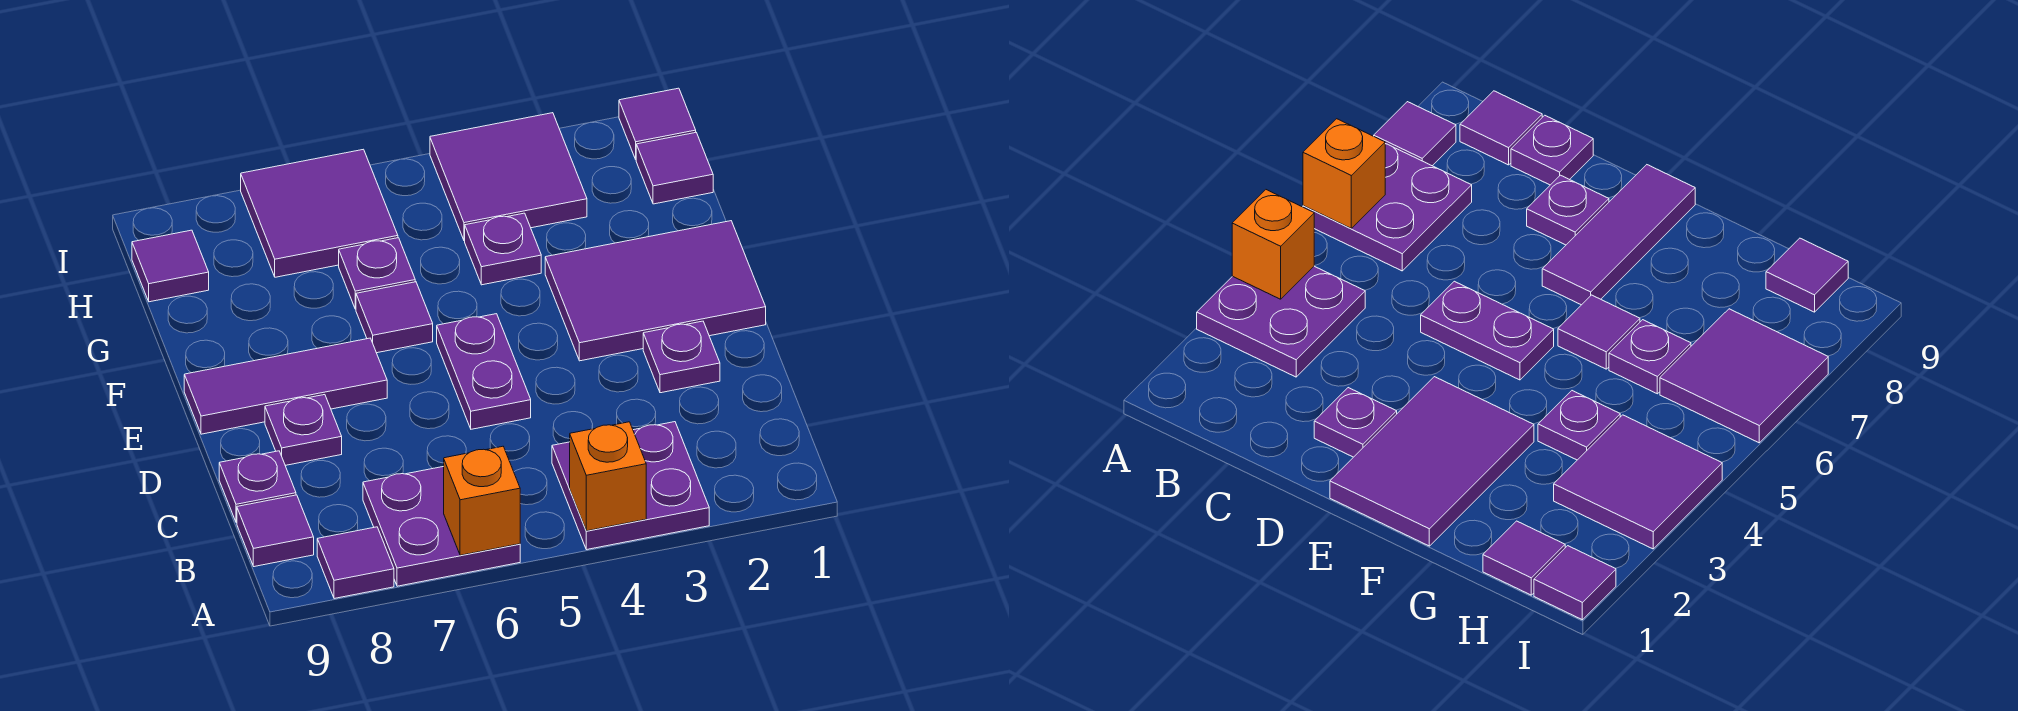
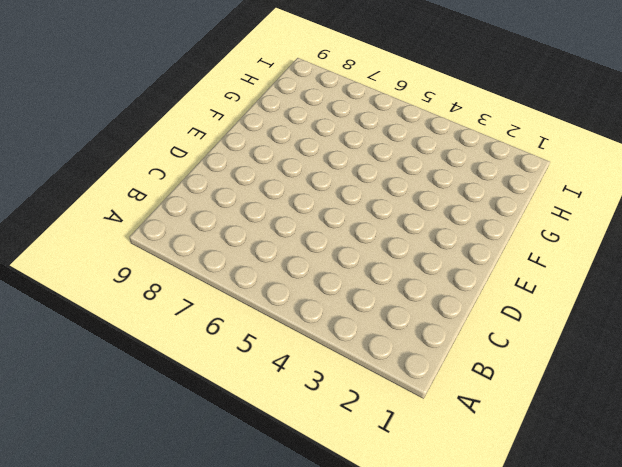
none -> purple plate A3:B4 level 1
none -> purple plate A6:B7 level 1
none -> purple tile A8 level 1

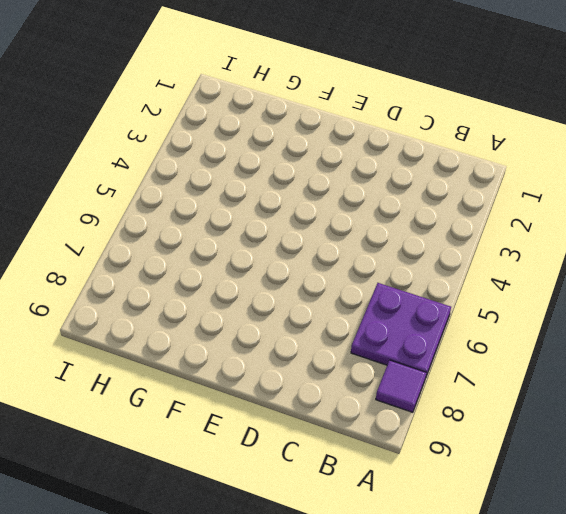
none -> purple plate A3:B4 level 1
none -> purple tile B9 level 1
none -> purple plate C9 level 1

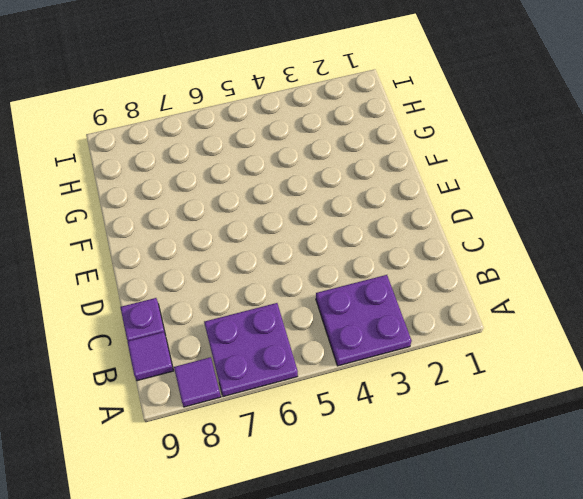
none -> purple plate D2 level 1
none -> purple plate D5:E5 level 1
none -> purple plate D8 level 1

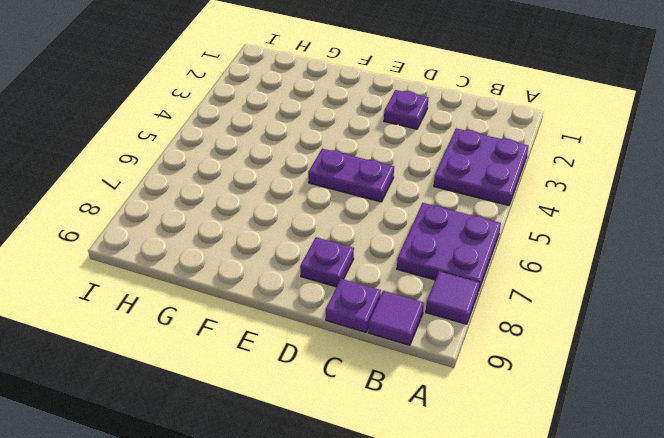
none -> purple tile E1:F3 level 1
none -> purple tile E7:E9 level 1
none -> purple tile F6 level 1

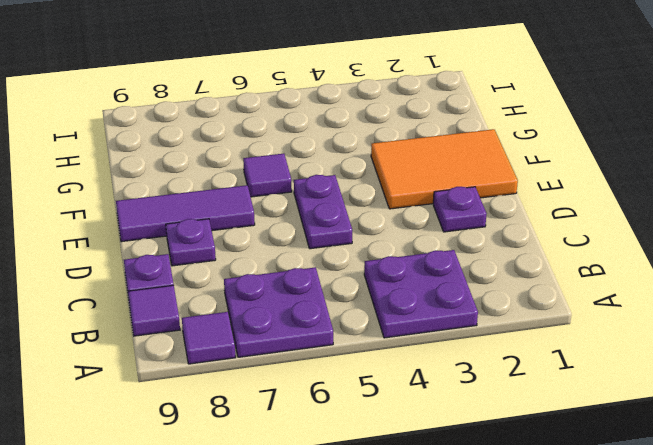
orange tile E1:F3 level 1 -> purple tile E1:F3 level 1
none -> purple plate G4 level 1
none -> purple plate G6 level 1
none -> purple tile H1 level 1

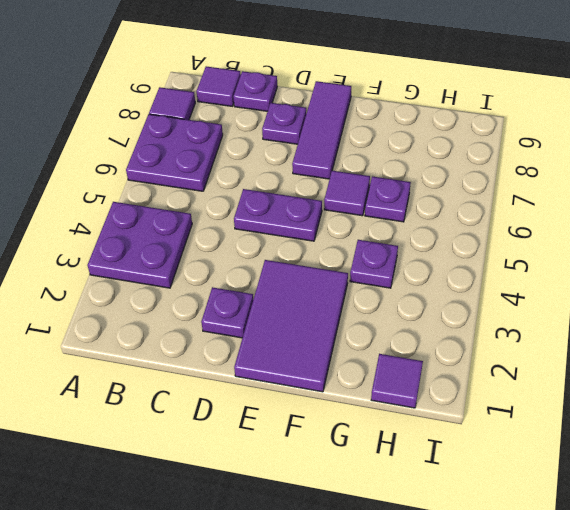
none -> purple tile H3:I4 level 1
none -> purple tile H6:I7 level 1
none -> purple tile H9 level 1

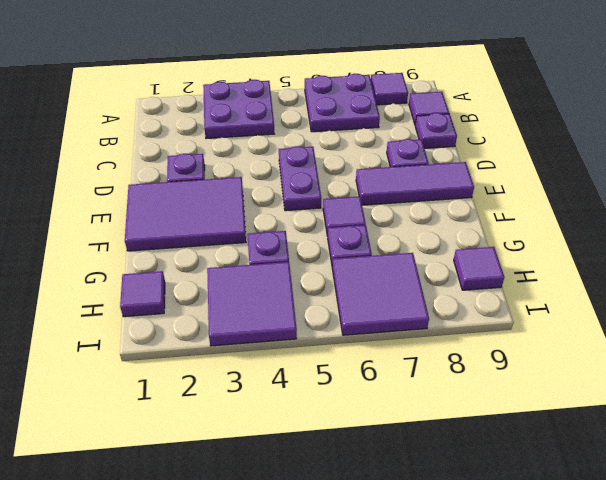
none -> purple tile I1 level 1
none -> orange brick A4 level 2
none -> orange brick A6 level 2

